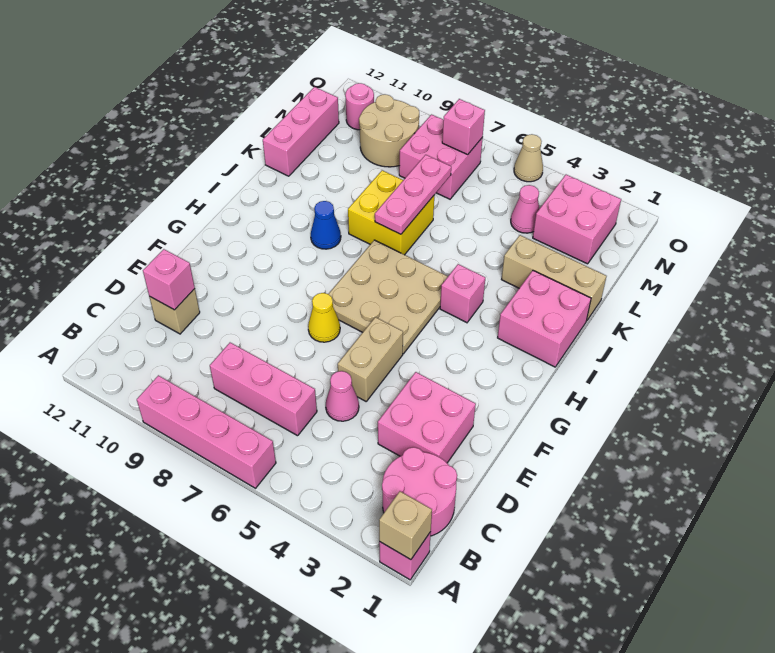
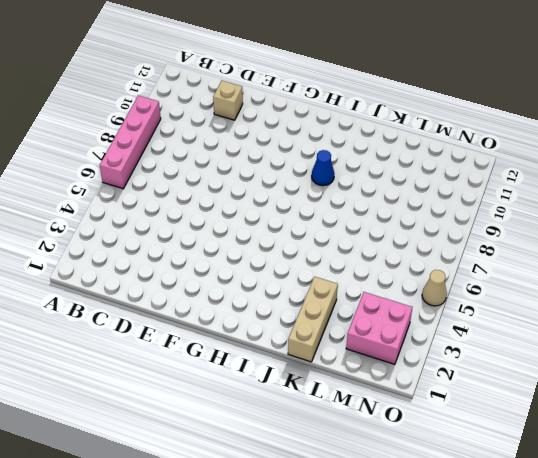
none -> pink brick A1 level 1
none -> pink round brick B1:C2 level 1
none -> pink brick C6:C8 level 1

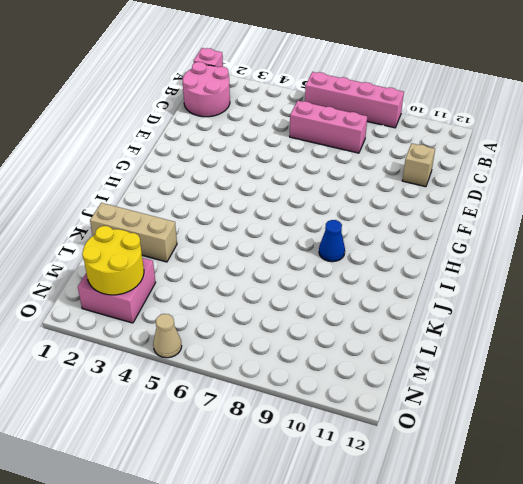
yellow round brick M2:N3 level 2 -> none
none -> pink brick D2:E3 level 1
none -> pink cone D5 level 1
none -> tan brick E5:F5 level 1

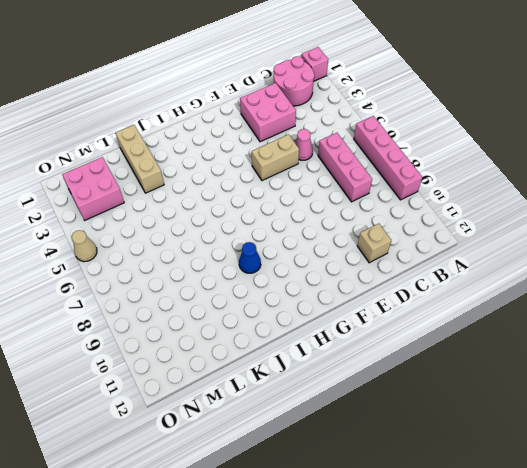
none -> yellow cone F7 level 1
none -> tan plate G5:I7 level 1
none -> pink brick I1:J2 level 1

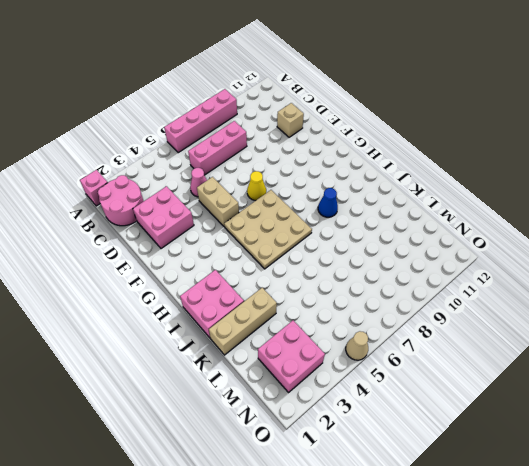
none -> pink brick I4 level 1
none -> yellow brick J7:K8 level 1
none -> pink brick K12:M12 level 1

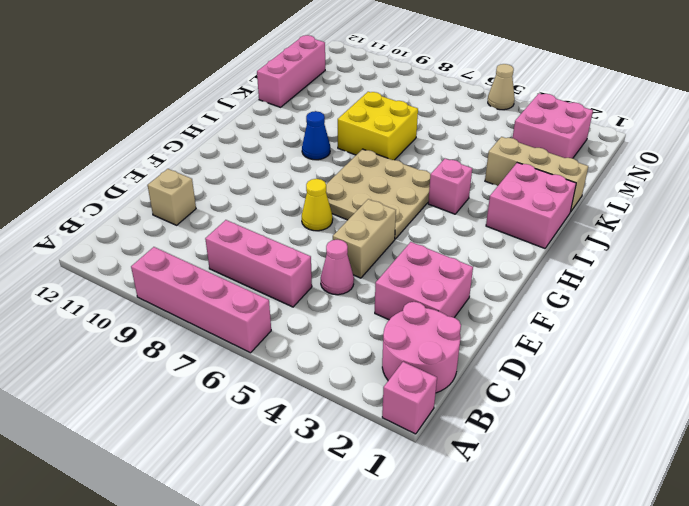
none -> pink cone M4 level 1
none -> pink brick M7:N8 level 1
none -> tan round brick M9:N10 level 1

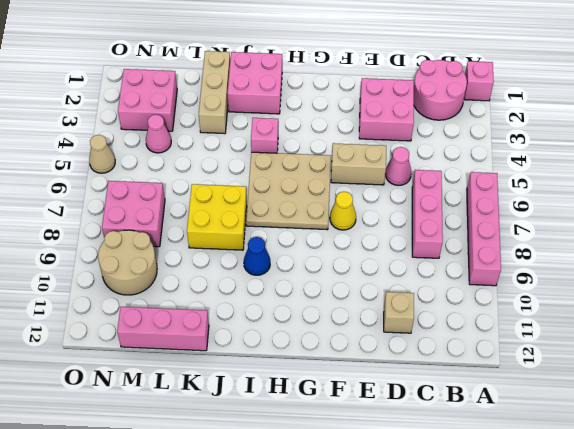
none -> pink round brick N11 level 1
none -> tan brick A1 level 2
none -> pink brick D11 level 2

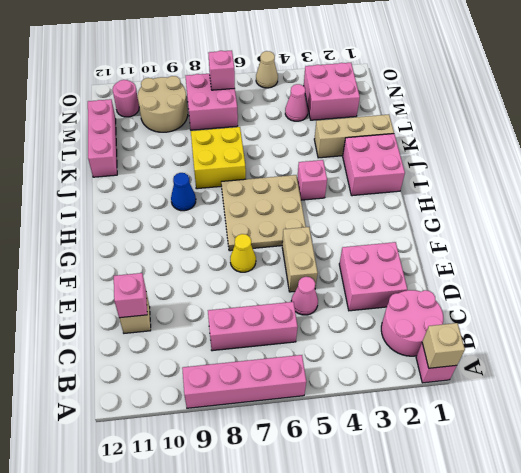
none -> pink plate J7:L7 level 2

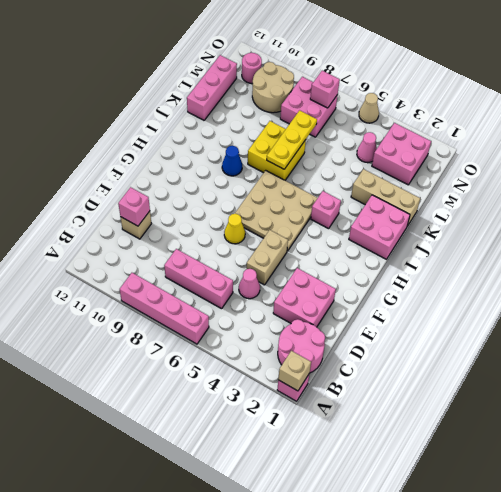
yellow plate J7:L7 level 2 -> pink plate J7:L7 level 2

